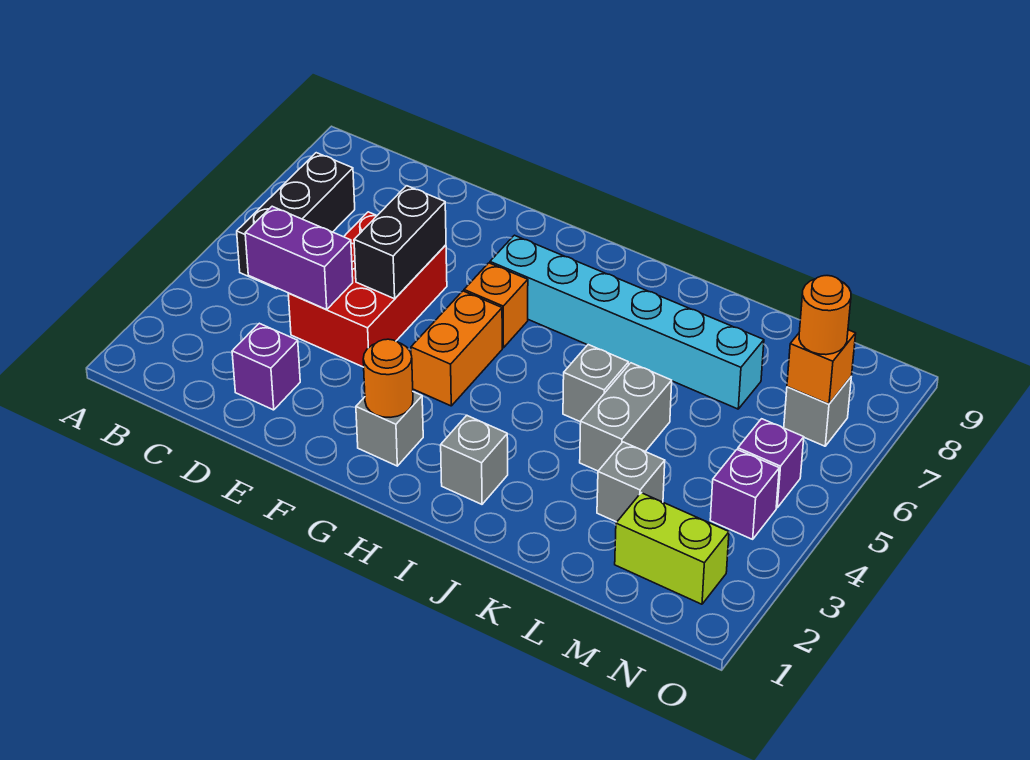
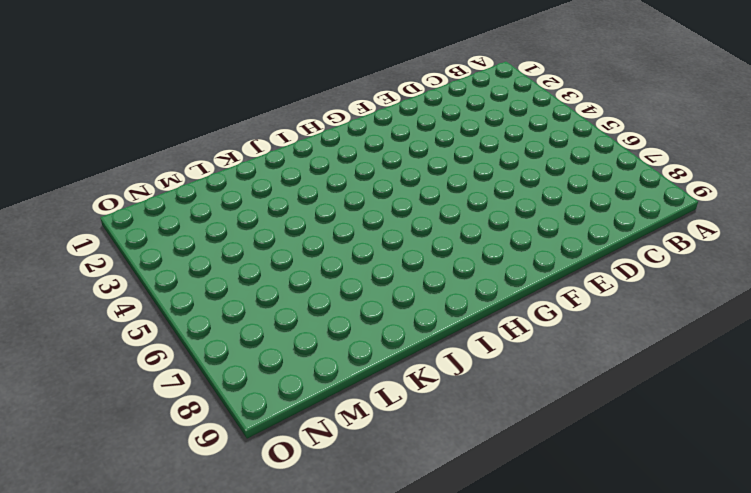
none -> black brick B5:B7 level 1
none -> purple brick D2 level 1
none -> red brick D4:E6 level 1

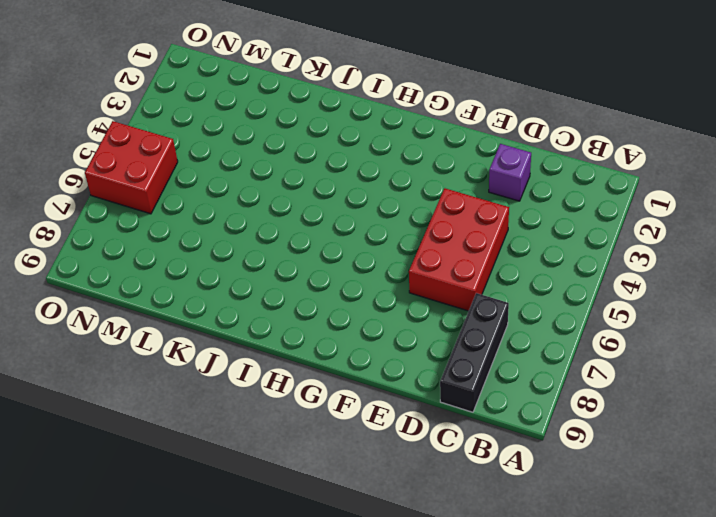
black brick C7:C9 level 1 -> black brick B5:B7 level 1
red brick N5:O6 level 1 -> purple brick N5 level 1
none -> grey brick G2 level 1
none -> orange brick G4:G5 level 1
none -> orange brick G6 level 1

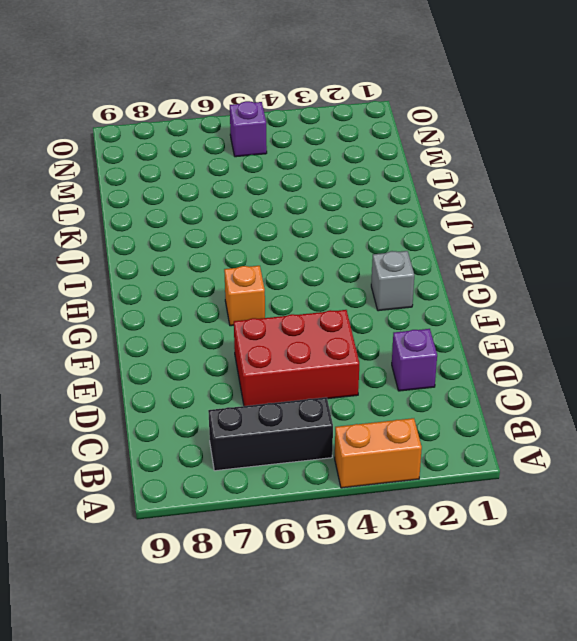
orange brick A3:A4 level 1 -> orange brick G4:G5 level 1
none -> cyan brick G7:L7 level 1
none -> grey brick I2 level 1
none -> grey brick J5 level 1

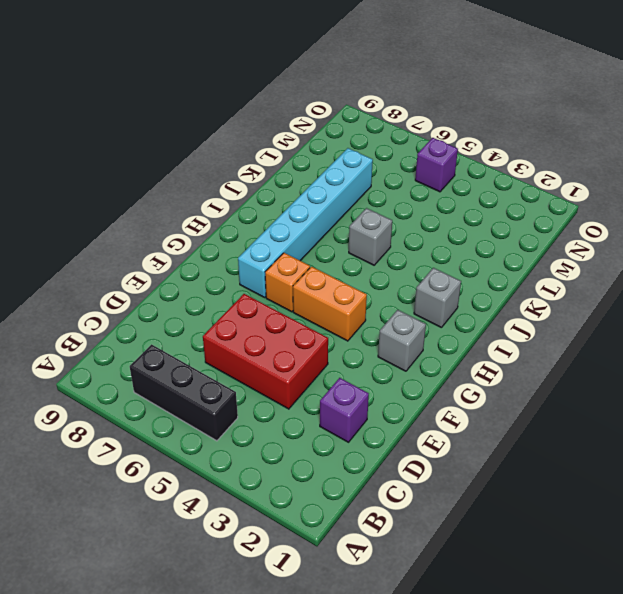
none -> grey brick K4:K5 level 1
none -> grey brick L3 level 1
none -> lime brick M2:N2 level 1

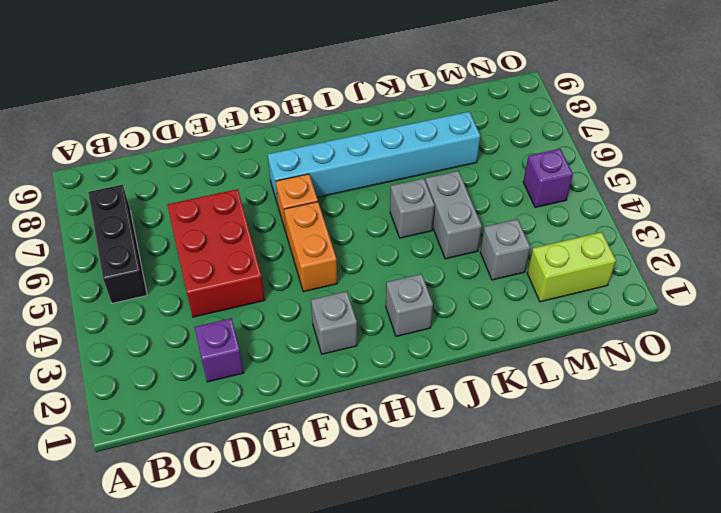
none -> purple brick N4 level 1
none -> grey brick N7 level 1
none -> purple brick C4:D4 level 2

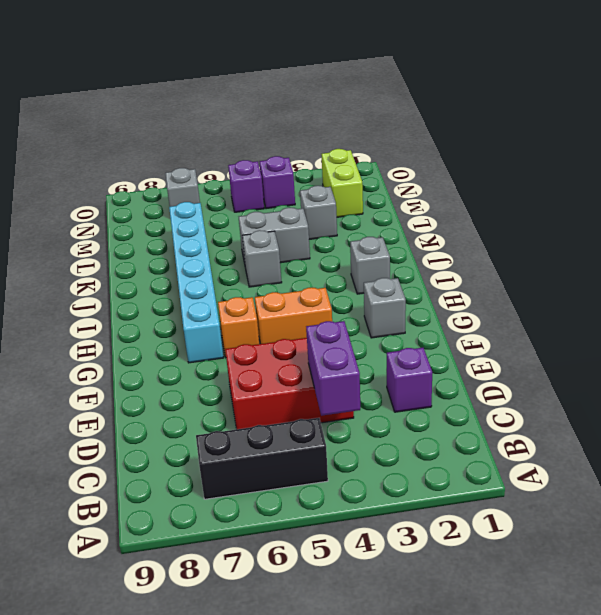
none -> black brick E5:E6 level 2
none -> orange round brick G2 level 2
none -> orange brick N7 level 2

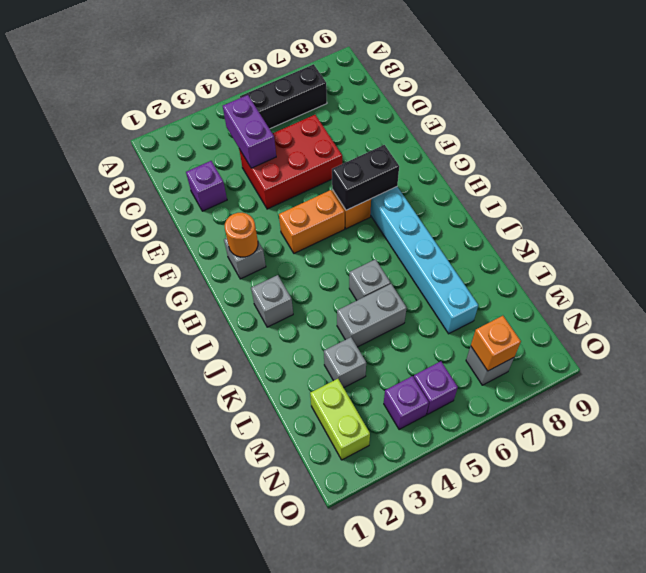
black brick G6:G7 level 2 -> black brick E5:E6 level 2
none -> orange round brick N7 level 3

